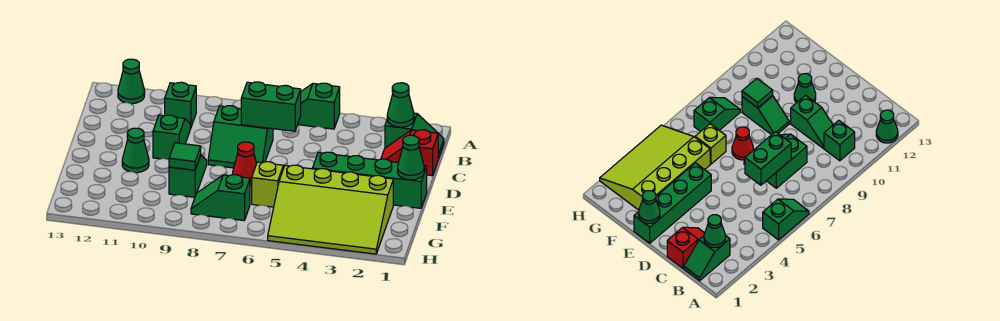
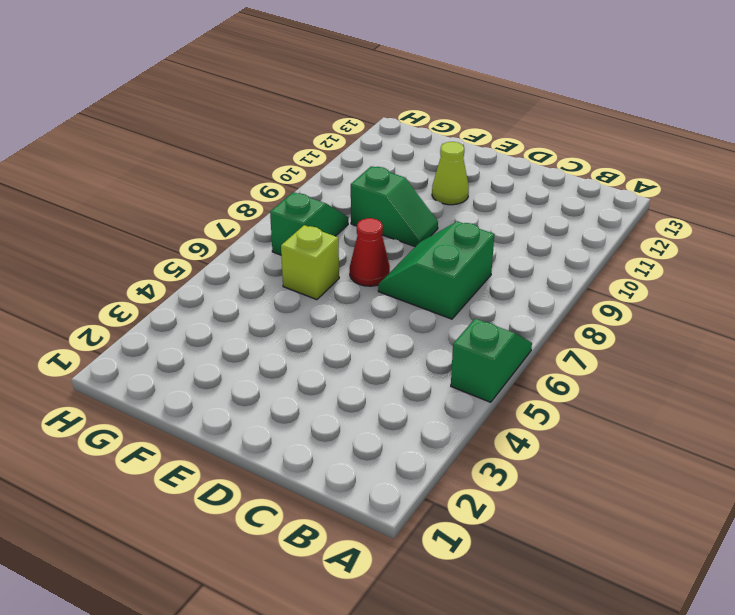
lime cone E11 level 1 -> green cone E11 level 1
none -> green cone A12 level 1
none -> green slope B1:B2 level 1 top 2
none -> green brick B10 level 1

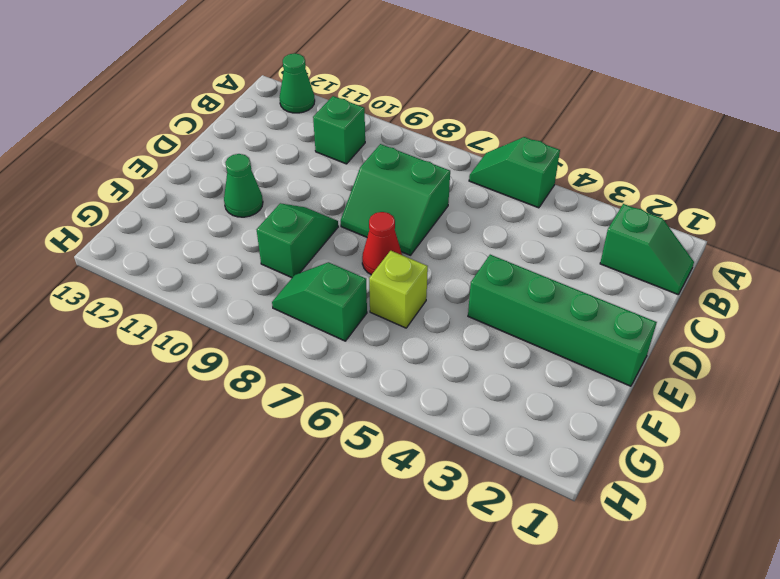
none -> red slope C1:C2 level 1 top 1
none -> green slope C10:D10 level 1 top D
none -> lime slope F2:H5 level 1 top F

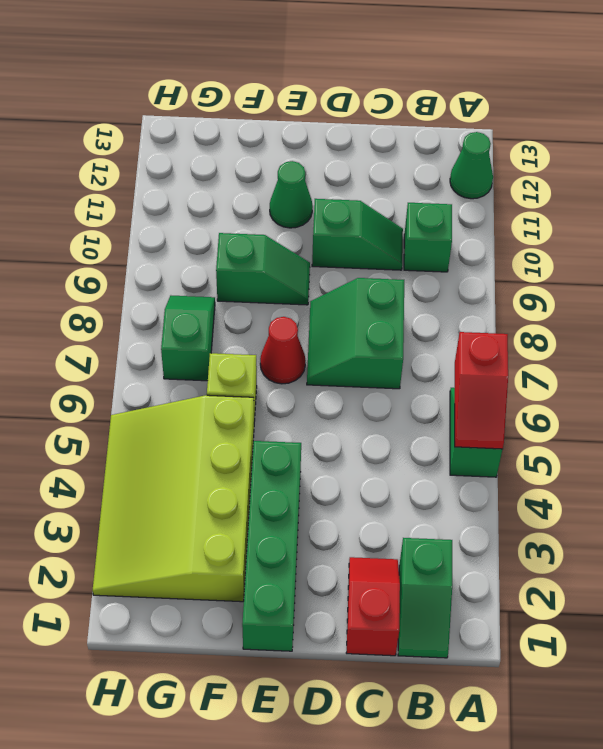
red slope A5:A6 level 2 top 6 -> none
none -> green cone B2 level 2
none -> green brick C6:C7 level 2
none -> green cone E1 level 2

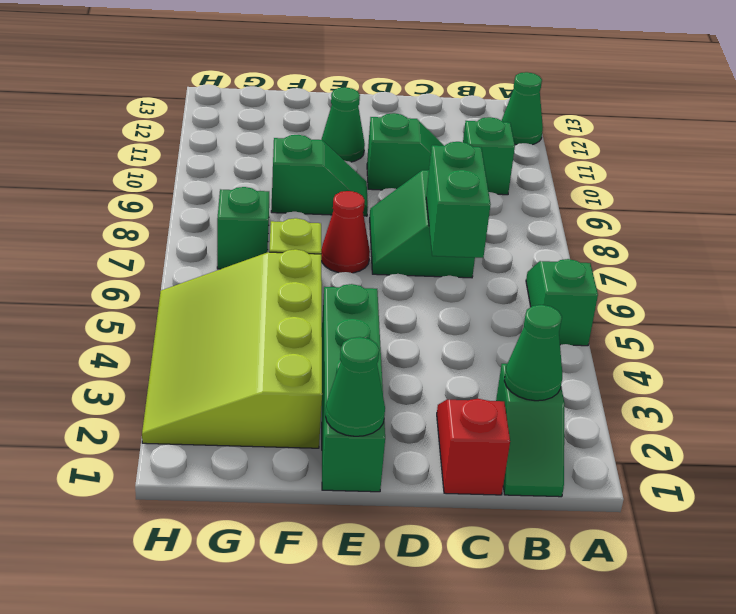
none -> green tile F9 level 2

